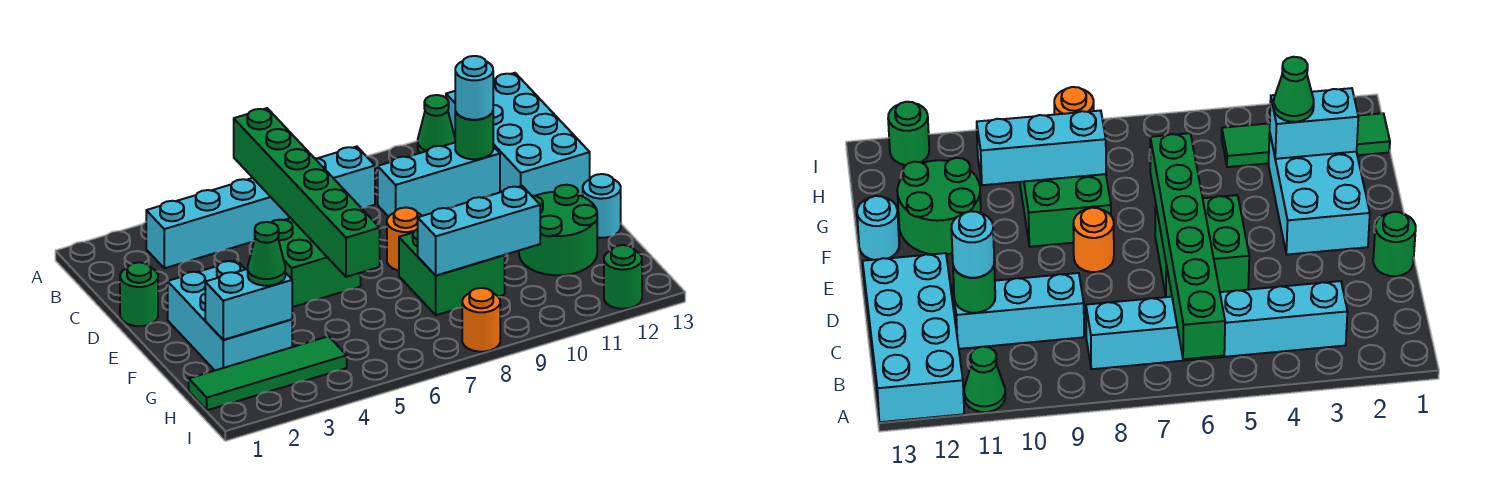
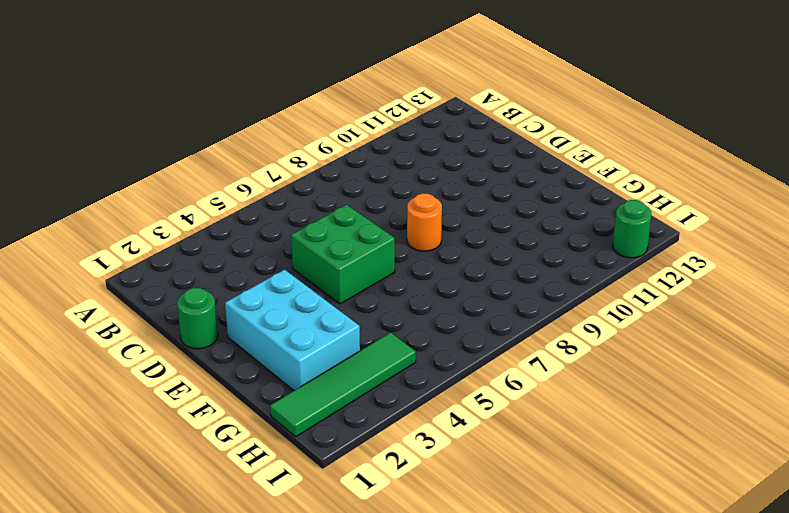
none -> green cone A11 level 1
none -> cyan brick A12:D13 level 1
none -> cyan brick B3:B8 level 1

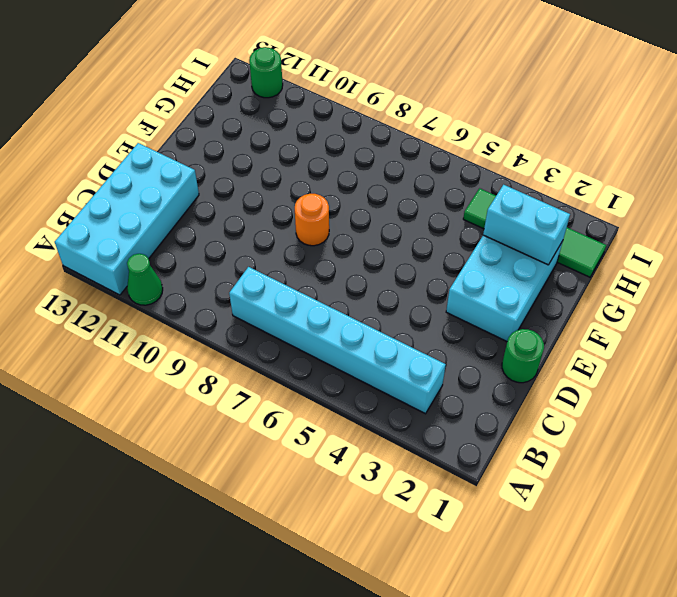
none -> cyan brick C9:C11 level 1
none -> green brick D5:E6 level 1
none -> green brick F8:G9 level 1

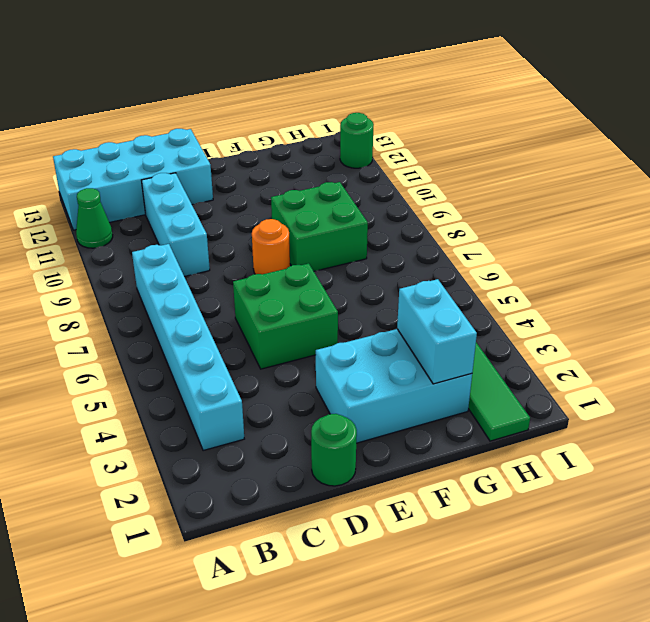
none -> green round brick F11:G12 level 1
none -> cyan round brick F13 level 1
none -> orange round brick I8 level 1

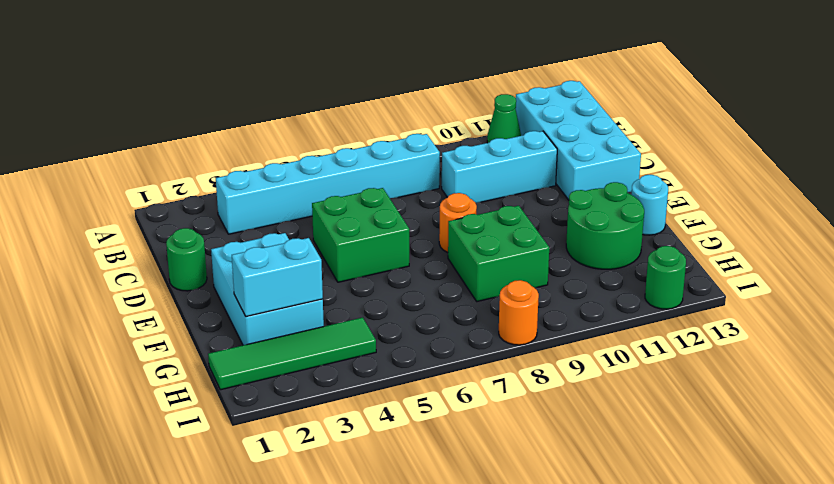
none -> green brick A6:F6 level 2
none -> green round brick C11 level 2
none -> cyan brick G8:G10 level 2

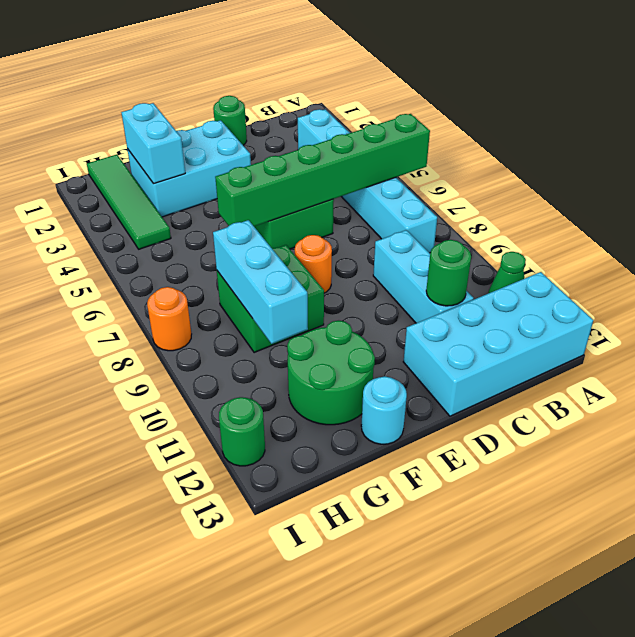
none -> cyan round brick C11 level 3
none -> green cone G3 level 3

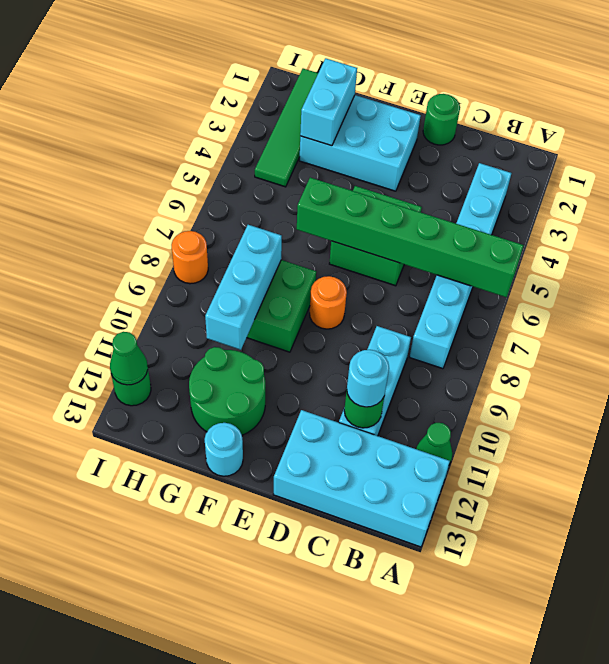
green cone I12 level 2 -> green cone G3 level 3

